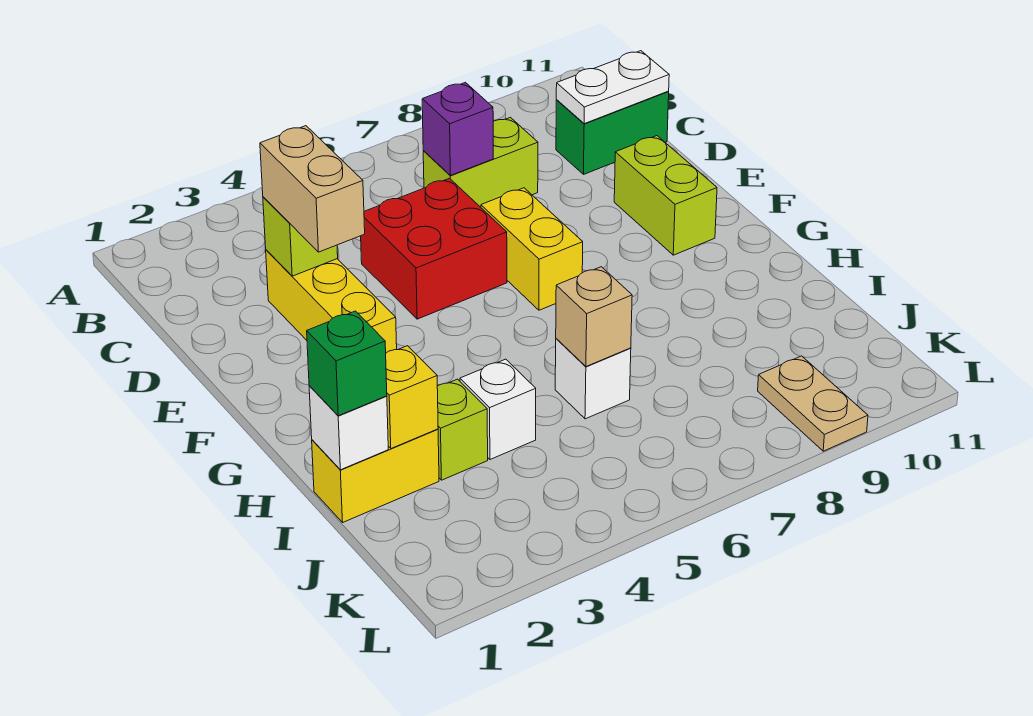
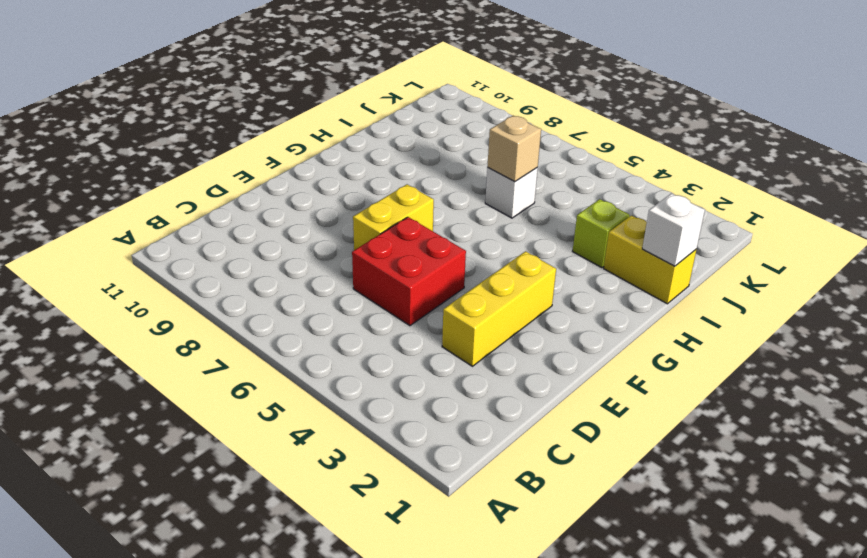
none -> lime brick C7:C8 level 1
none -> green brick C10:C11 level 1
none -> lime brick E10:F10 level 1

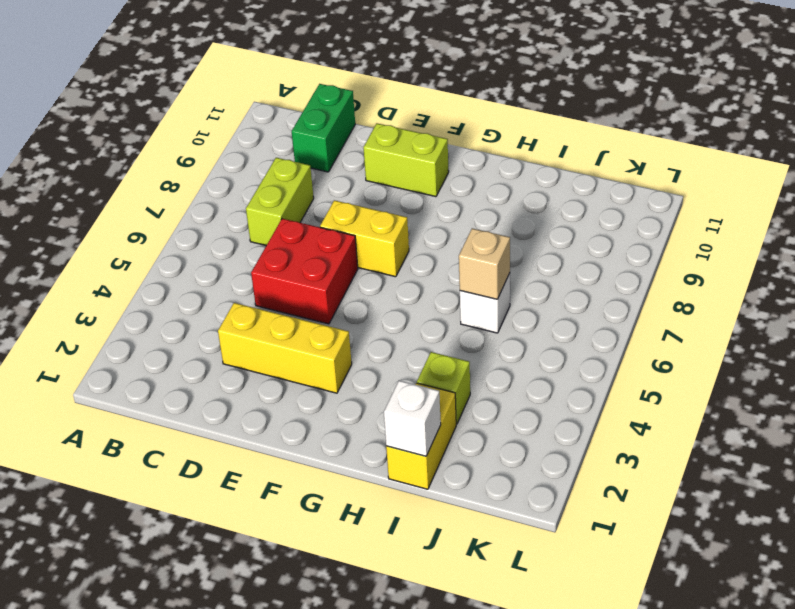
none -> white brick I4 level 1
none -> tan plate K9:L9 level 1
none -> purple brick C7 level 2

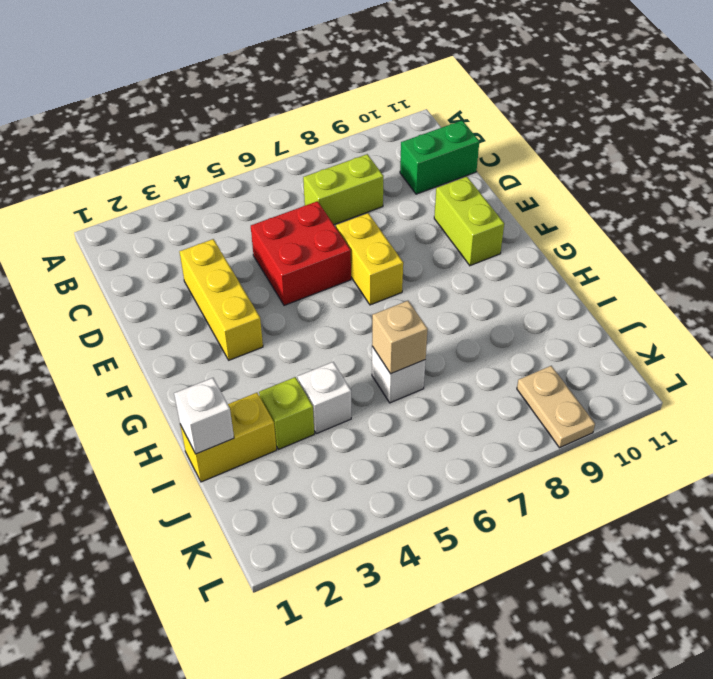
none -> purple brick C7 level 2
none -> white plate C10:C11 level 2
none -> lime brick D3 level 2

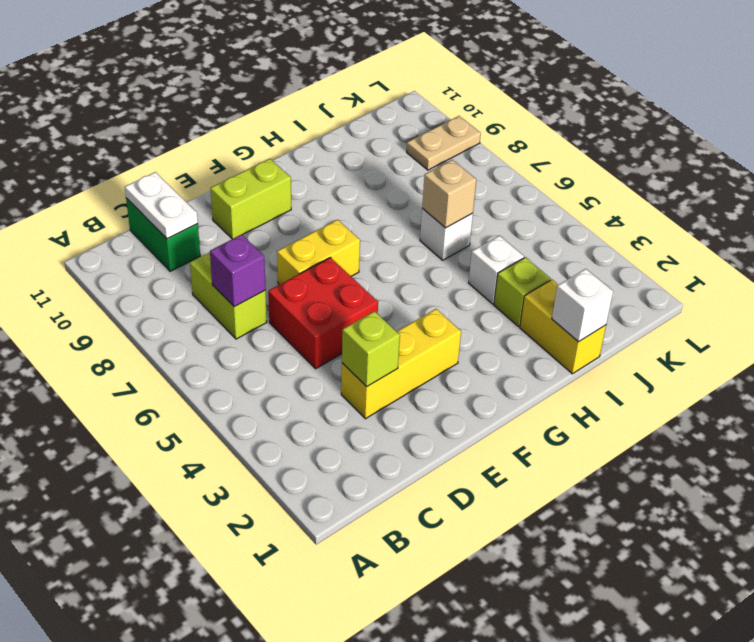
none -> yellow brick I2 level 2
none -> tan brick D3:E3 level 3
none -> green brick I1 level 3

